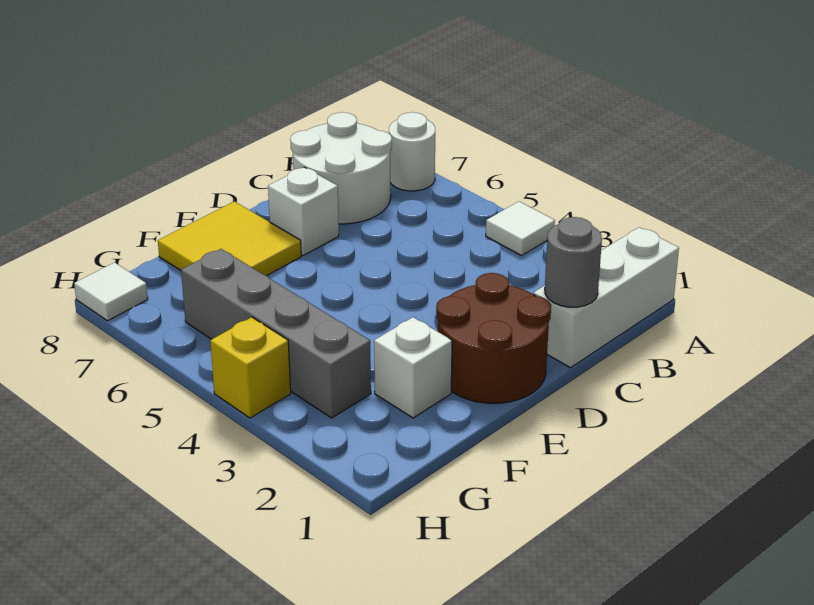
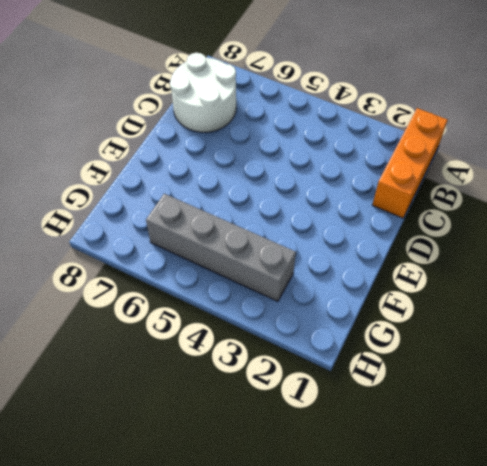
orange brick A1:C1 level 1 -> white brick A1:C1 level 1
none -> white tile A4 level 1
none -> white round brick A7 level 1
none -> brown round brick D1:E2 level 1

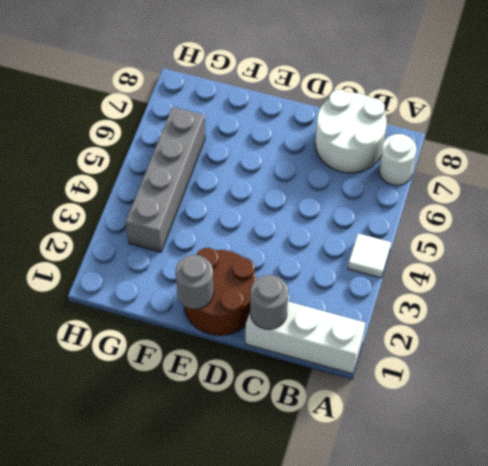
grey round brick E1 level 2 -> none
none -> white brick D7 level 1
none -> yellow tile E7:F8 level 1
none -> white brick F2 level 1

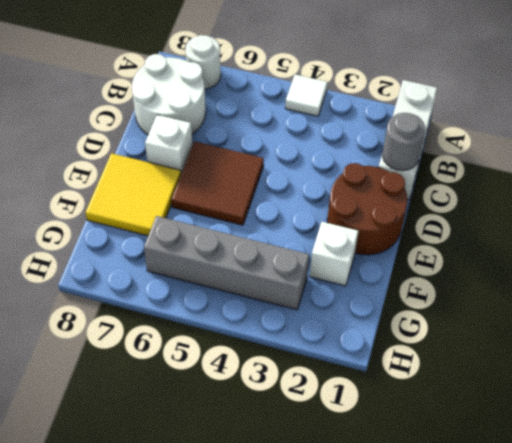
brown tile D5:E6 level 1 -> none
none -> yellow brick H4 level 1
none -> white tile H8 level 1

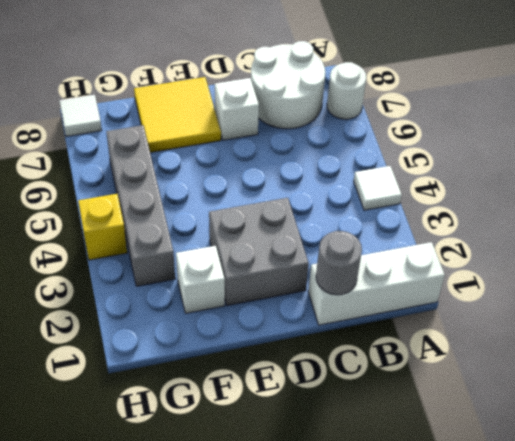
grey brick D2:E3 level 1 -> brown round brick D1:E2 level 1

